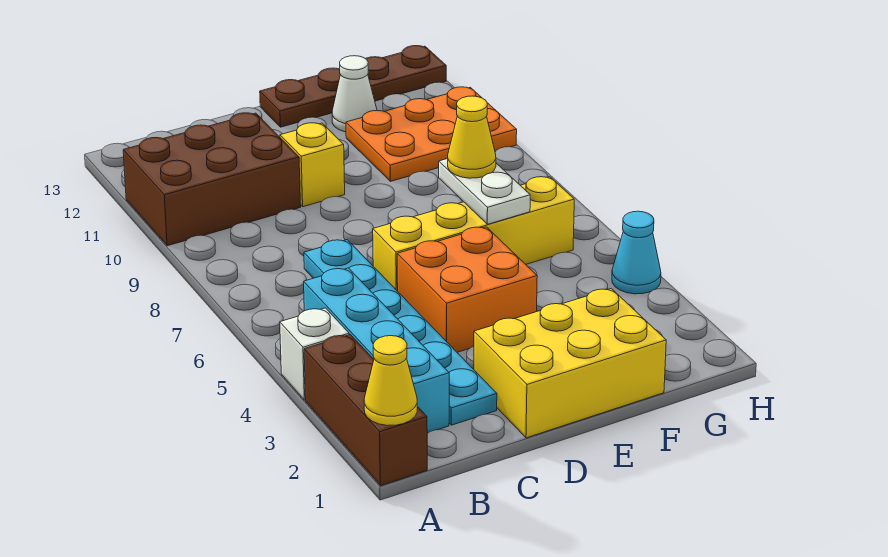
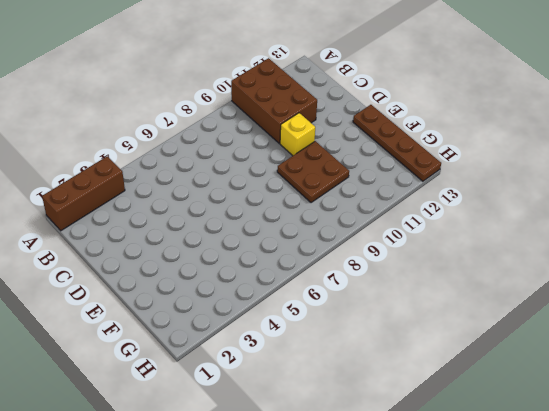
brown plate E9:F10 level 1 -> orange plate F10:H11 level 1
none -> white brick A4 level 1
none -> cyan brick B2:B5 level 1
none -> cyan plate C2:C7 level 1

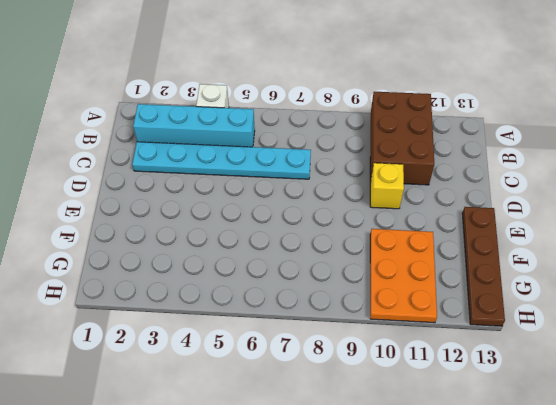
none -> brown brick A1:A3 level 1
none -> yellow brick D1:F2 level 1
none -> orange brick D4:E5 level 1

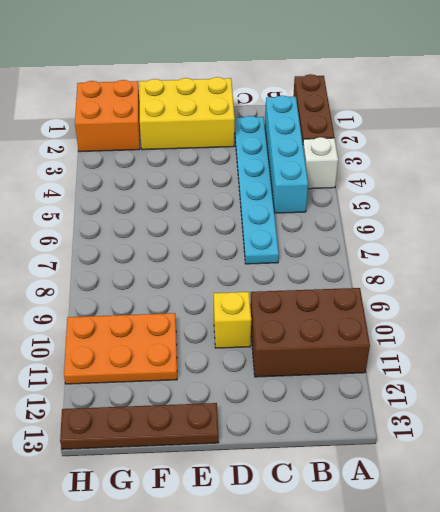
orange brick G1:H2 level 1 -> orange brick D4:E5 level 1
none -> yellow brick D6:G6 level 1
none -> white cone F12 level 1
none -> cyan cone H4 level 1

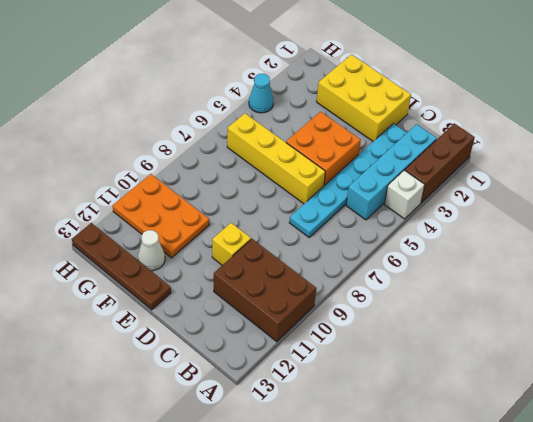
none -> yellow cone A1 level 2
none -> white plate F6:F7 level 2
none -> yellow cone F7 level 3

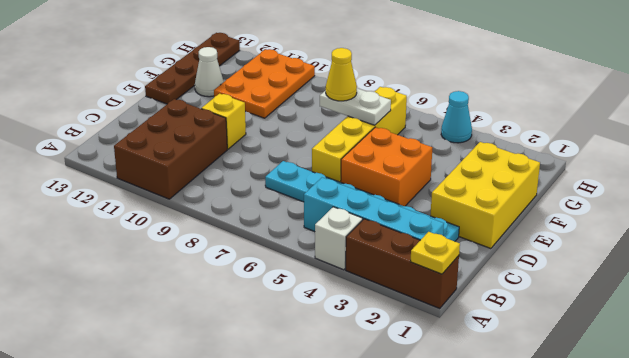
yellow plate A1 level 2 -> yellow cone A1 level 2

